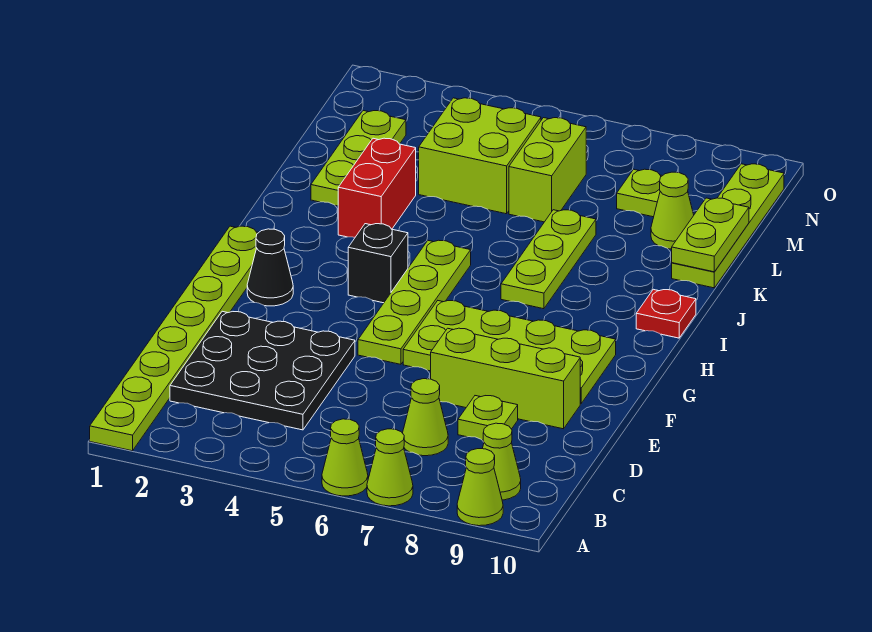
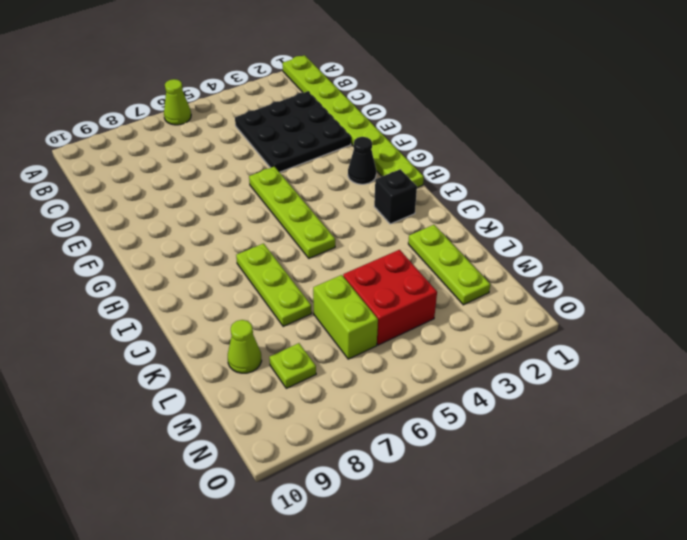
black brick I2 level 1 -> black brick H4 level 1
red brick L4:M5 level 1 -> lime brick L4:M5 level 1
none -> lime cone A7 level 1
none -> lime cone A9 level 1
none -> lime cone B9 level 1

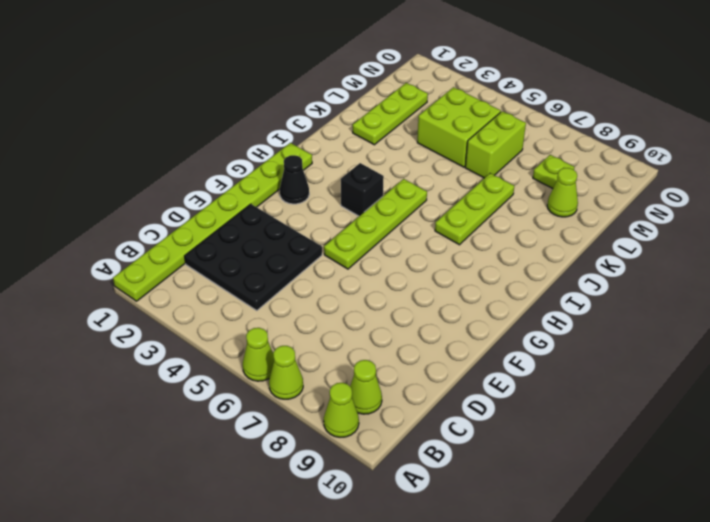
none -> lime cone C7 level 1
none -> lime plate D8 level 1
none -> lime brick E7:E9 level 1

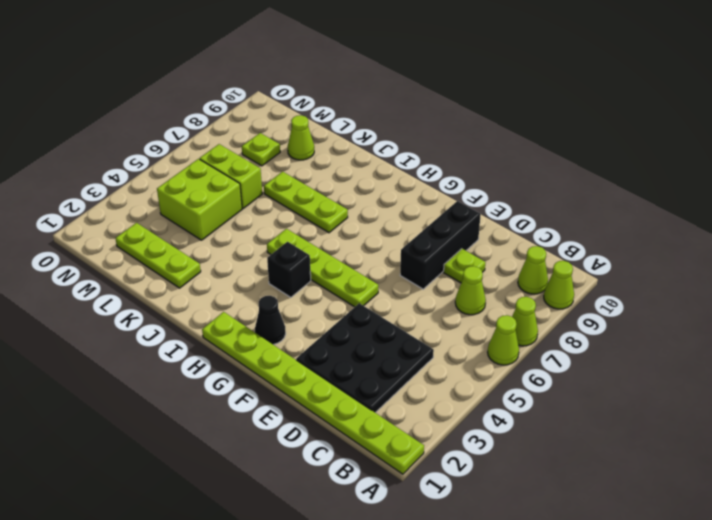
black brick E7:E9 level 1 -> lime brick E7:E9 level 1
none -> lime plate F6:G9 level 1
none -> red plate I10 level 1
none -> red brick J3:K3 level 1

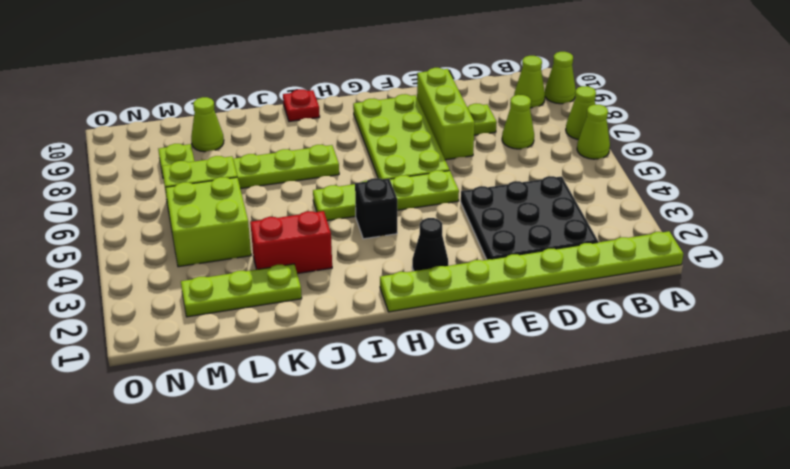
none -> lime plate K10:N10 level 1
none -> lime plate K10:L10 level 2

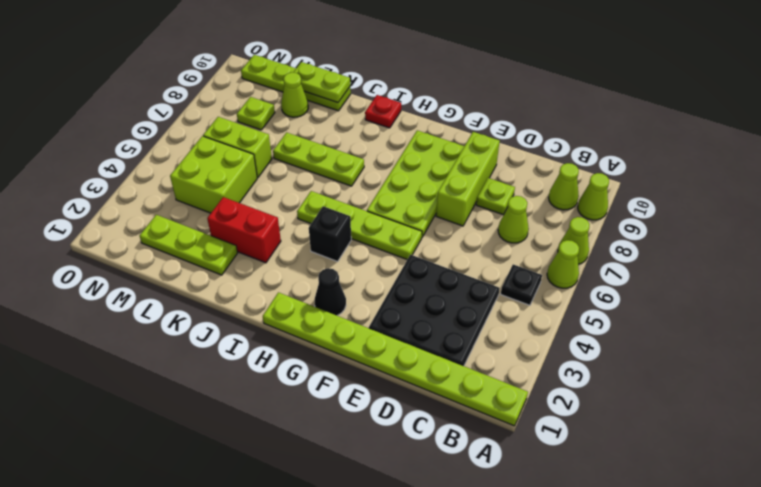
black plate B5 level 1 -> none

